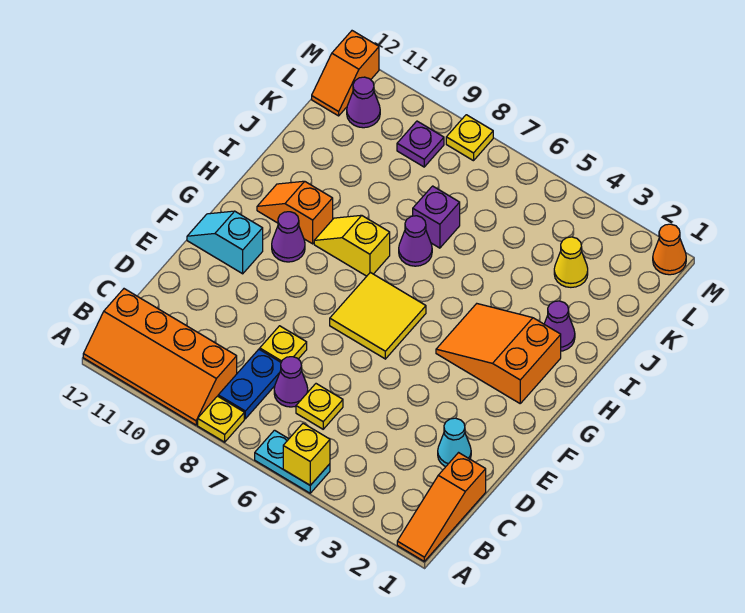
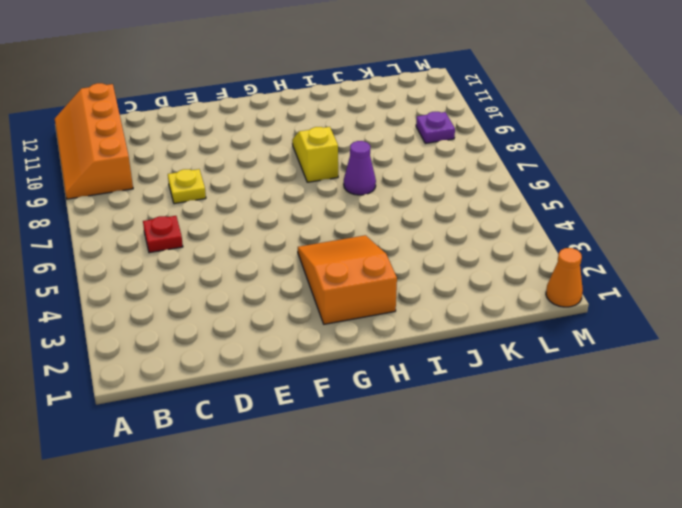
red plate C6 level 1 -> yellow plate C6 level 1
none -> orange slope A1:C1 level 1 top C
none -> cyan plate A5:A6 level 1
none -> yellow plate A8 level 1

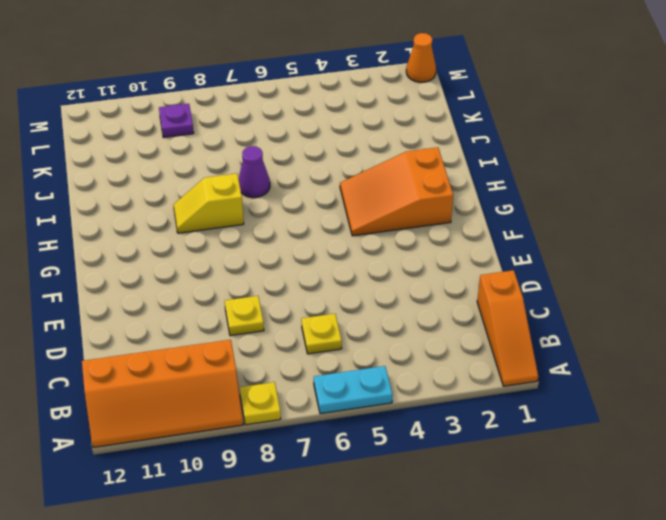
none -> blue plate B8:C8 level 1
none -> purple cone C7 level 1
none -> cyan cone D2 level 1

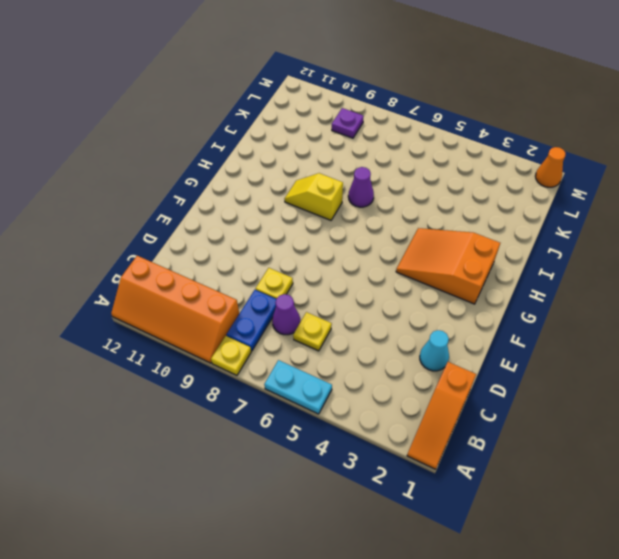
none -> yellow tile F6:G7 level 1
none -> cyan slope F11:F12 level 1 top 11
none -> purple cone G10 level 1

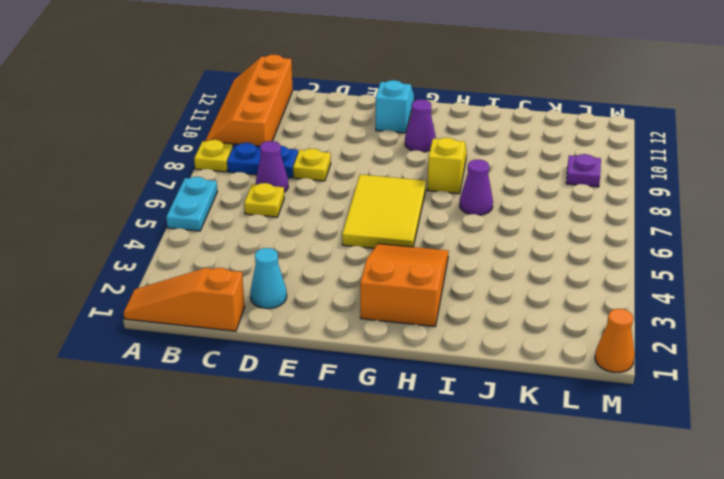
yellow tile F5:G7 level 1 -> yellow tile F6:G7 level 1
none -> orange slope H10:H11 level 1 top 10
none -> purple cone I2 level 1
none -> purple brick J7 level 1

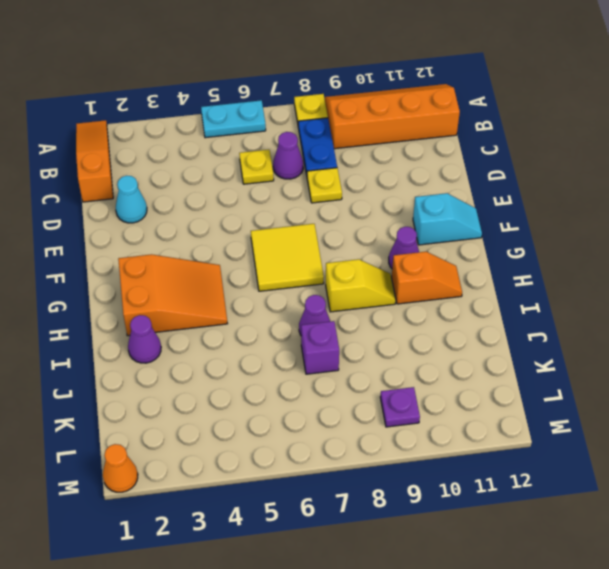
none -> yellow cone K3 level 1
none -> purple cone L11 level 1
none -> orange slope L12:M12 level 1 top M

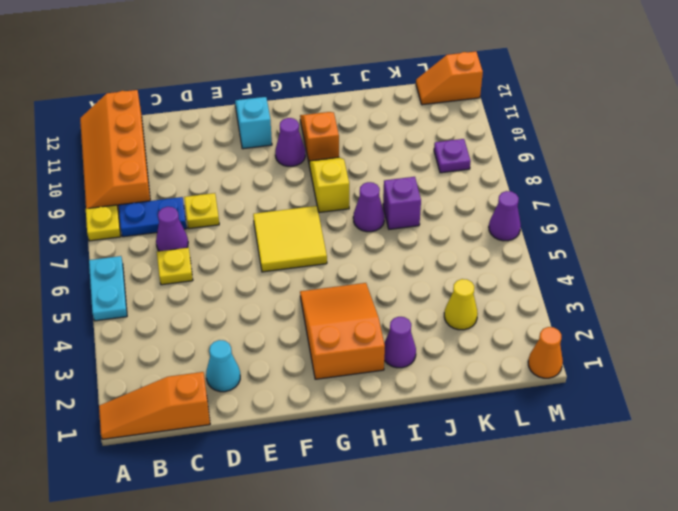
purple cone M6 level 1 -> purple cone L11 level 1
none -> yellow plate M8 level 1
none -> yellow brick A5 level 2

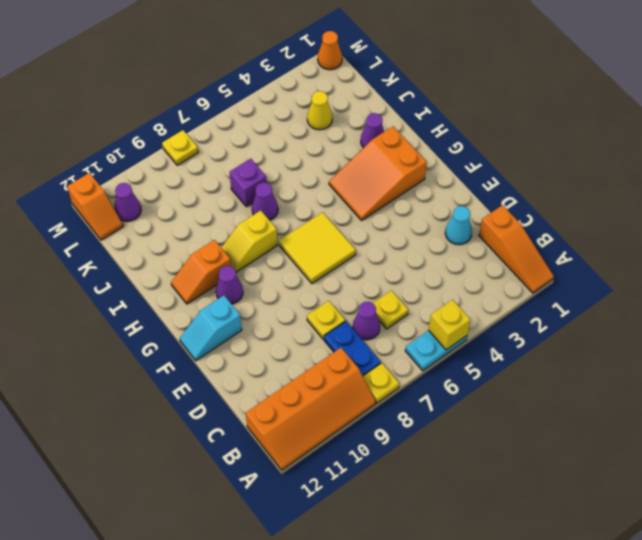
none -> purple plate L9 level 1

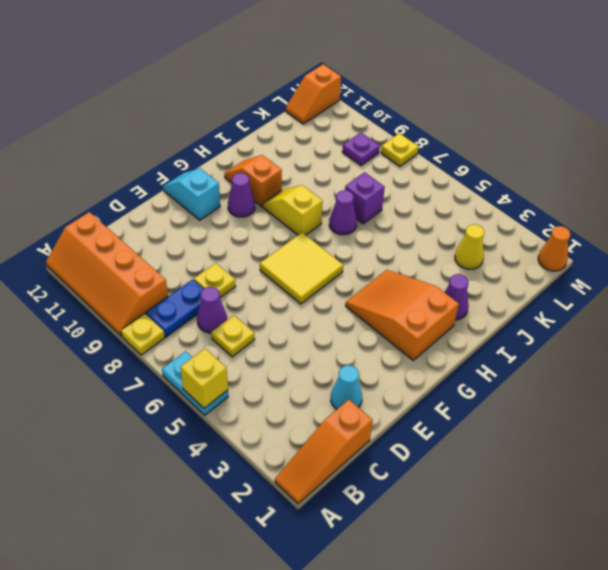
none -> purple cone L11 level 1

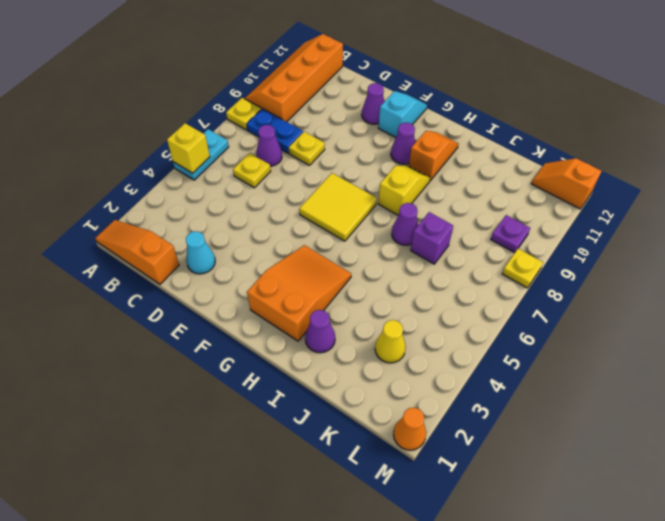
purple cone E11 level 1 -> purple cone L11 level 1

